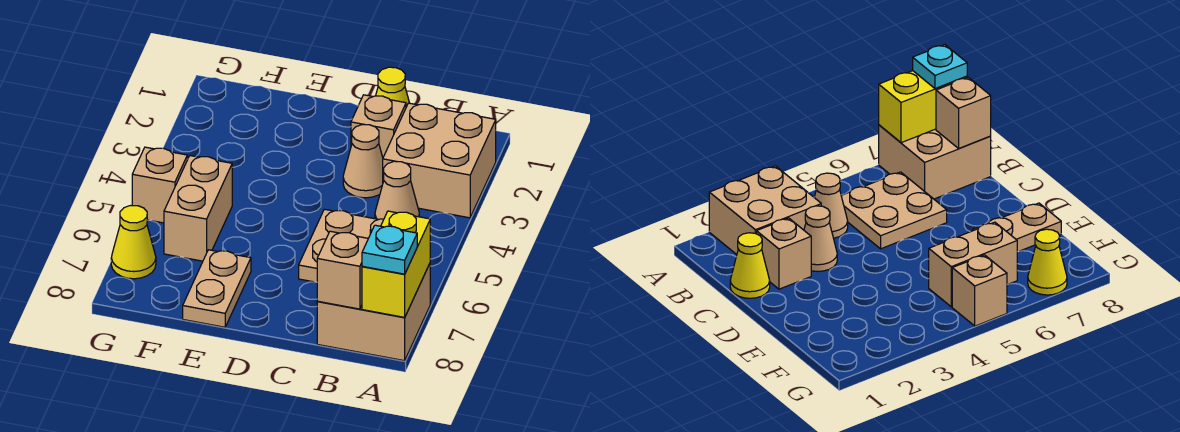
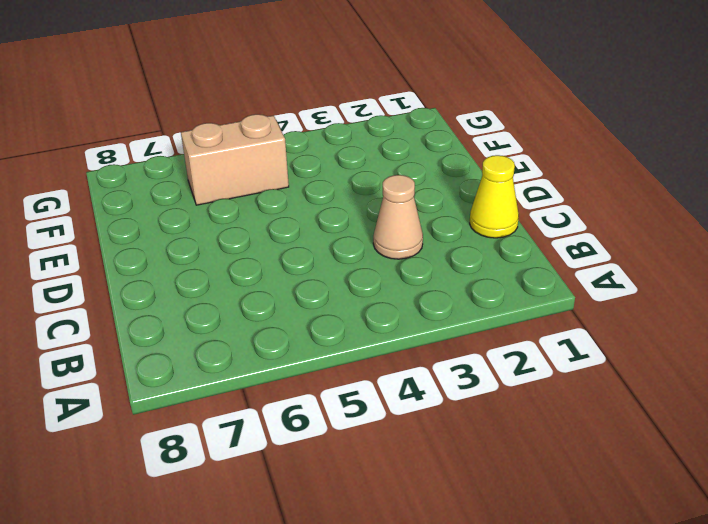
none -> tan brick A2:B3 level 1
none -> tan brick A7:B8 level 1
none -> tan cone B4 level 1

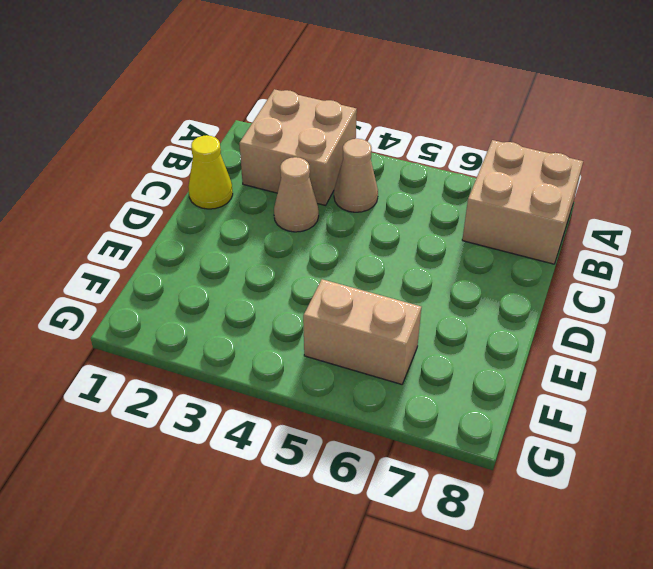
none -> tan plate B5:C6 level 1
none -> tan brick C2 level 1
none -> tan plate E7:E8 level 1

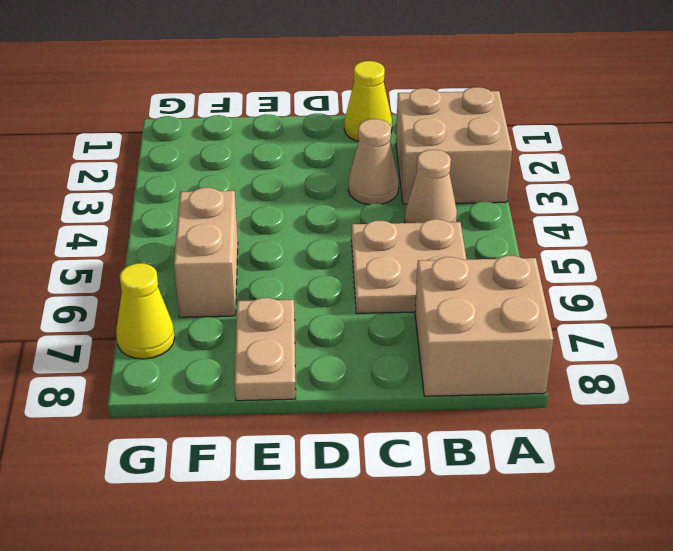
none -> tan brick C2 level 1
none -> tan brick G5 level 1
none -> yellow brick A7:A8 level 2

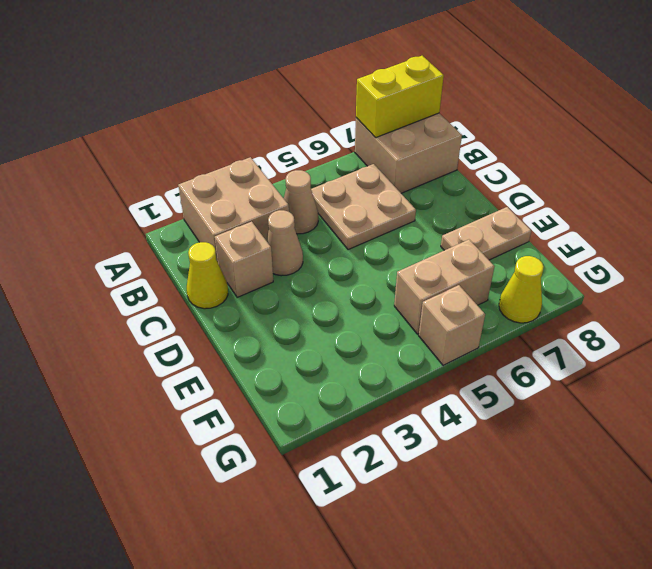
none -> tan brick B8 level 2
none -> cyan plate A8 level 3

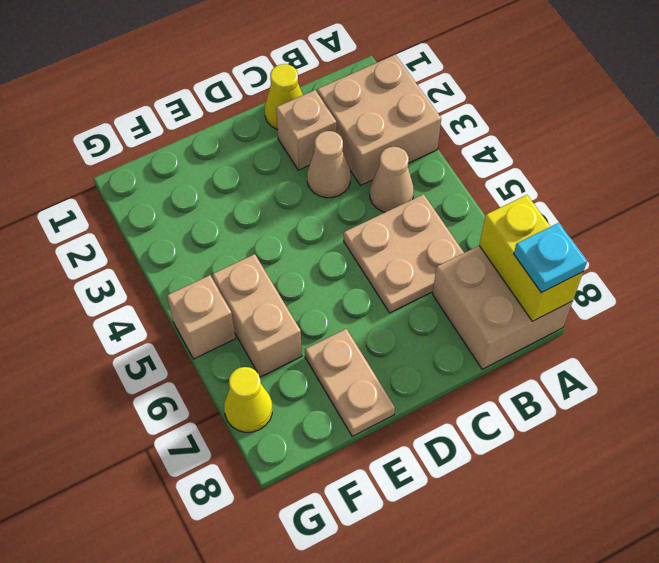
none -> tan brick B8 level 2

